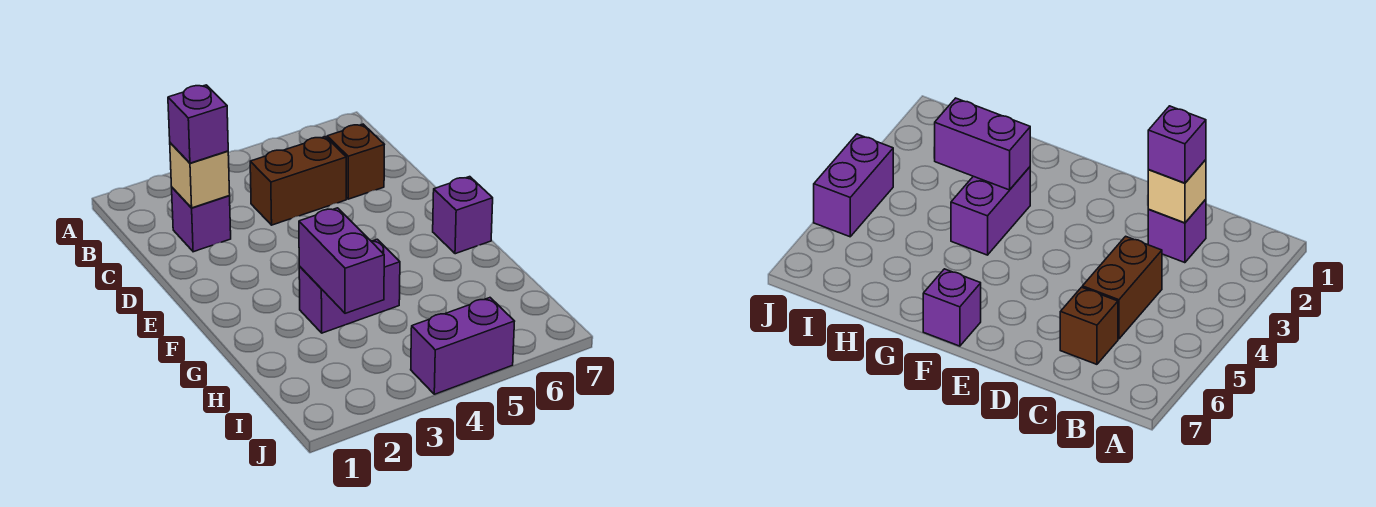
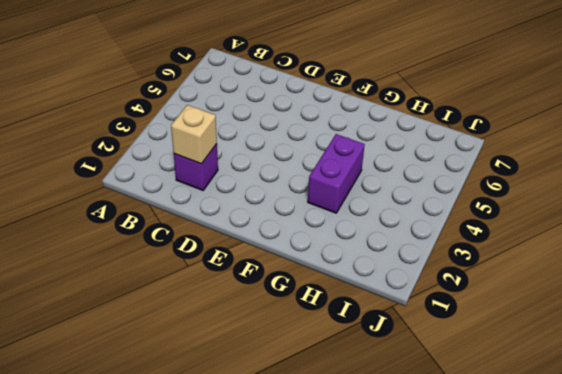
none -> brown brick C4:C5 level 1
none -> brown brick C6 level 1

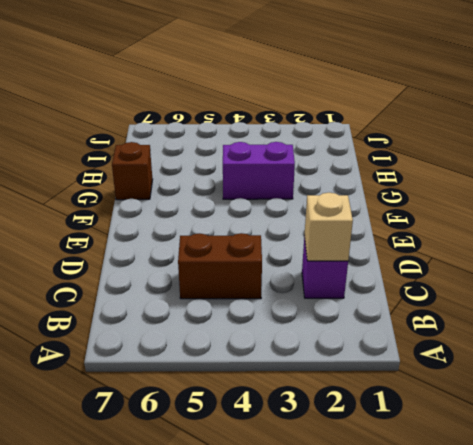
brown brick G7 level 1 -> brown brick C6 level 1
none -> purple brick F7 level 1
none -> purple brick J4:J5 level 1

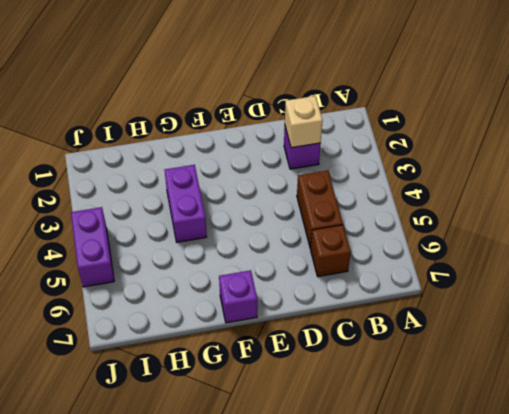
none -> purple brick G3:H3 level 2
none -> purple brick C2 level 3

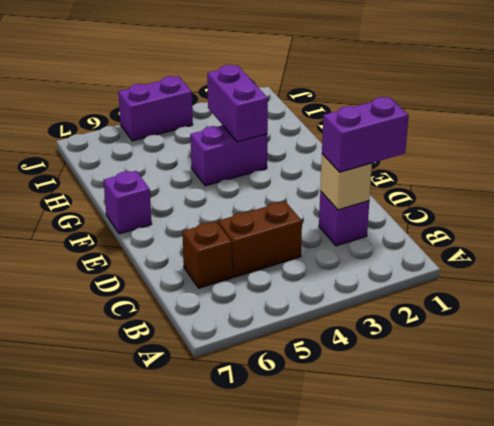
purple brick C1:C2 level 3 -> purple brick C2 level 3

